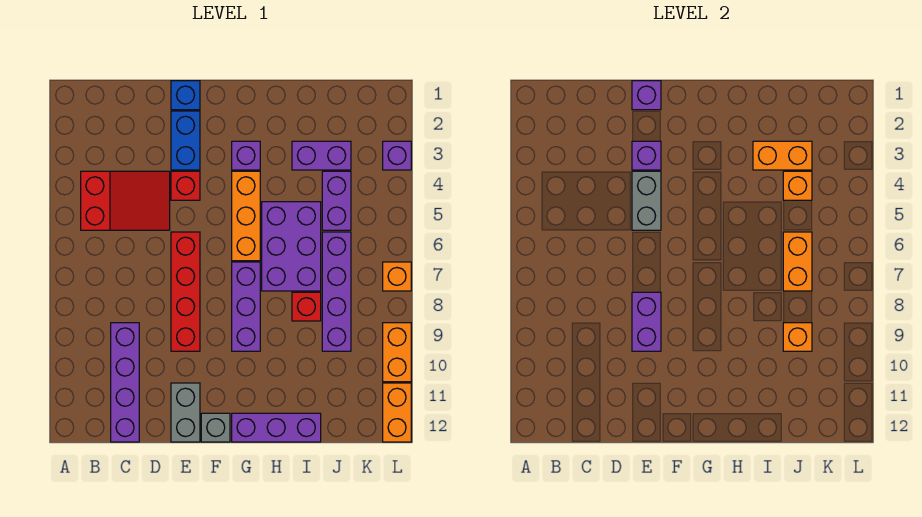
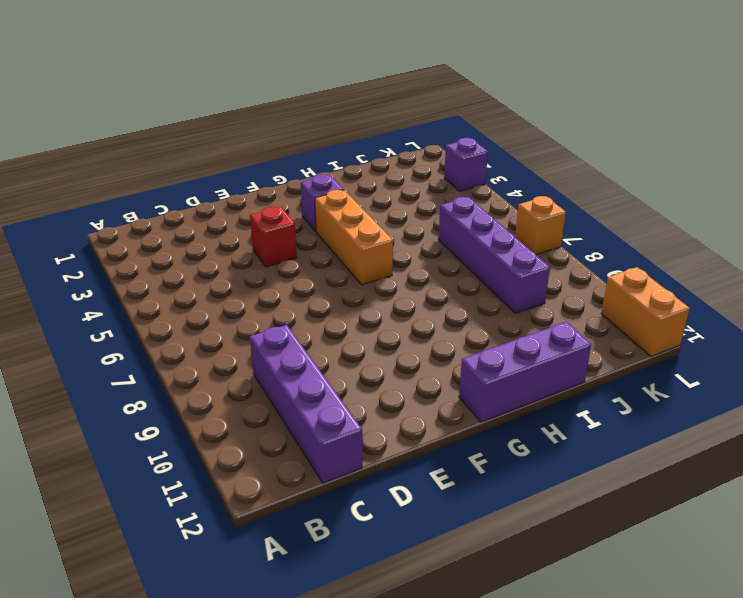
none -> red slope B4:D5 level 1 top B
none -> blue brick E1 level 1
none -> blue brick E2:E3 level 1

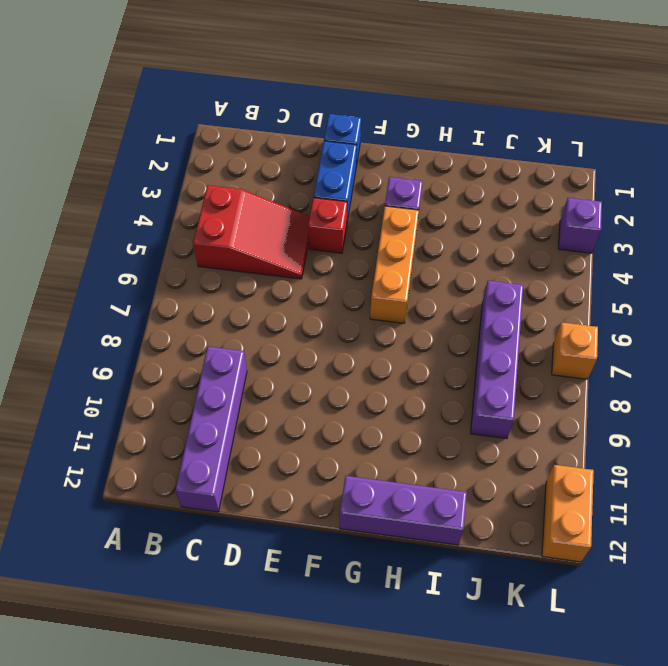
none -> red brick E6:E9 level 1
none -> grey brick E11:E12 level 1
none -> grey brick F12 level 1

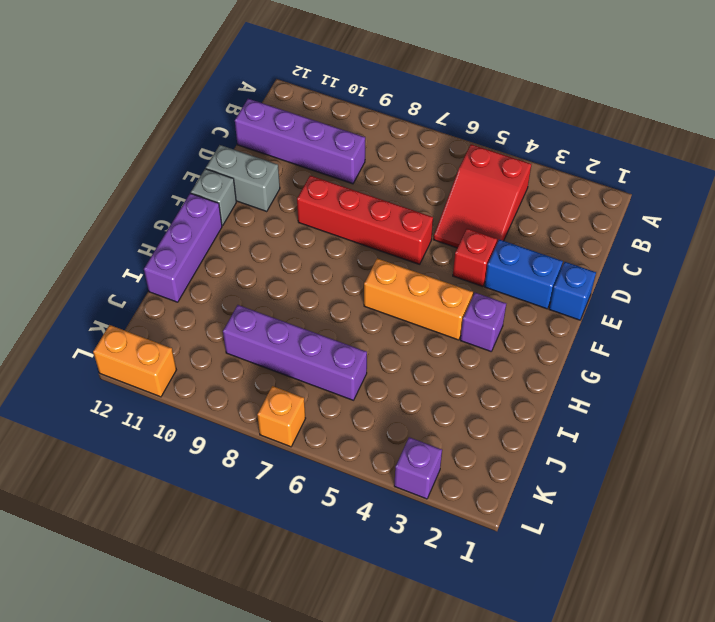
none -> purple brick G7:G9 level 1
none -> purple brick H5:I7 level 1
none -> purple brick I3:J3 level 1

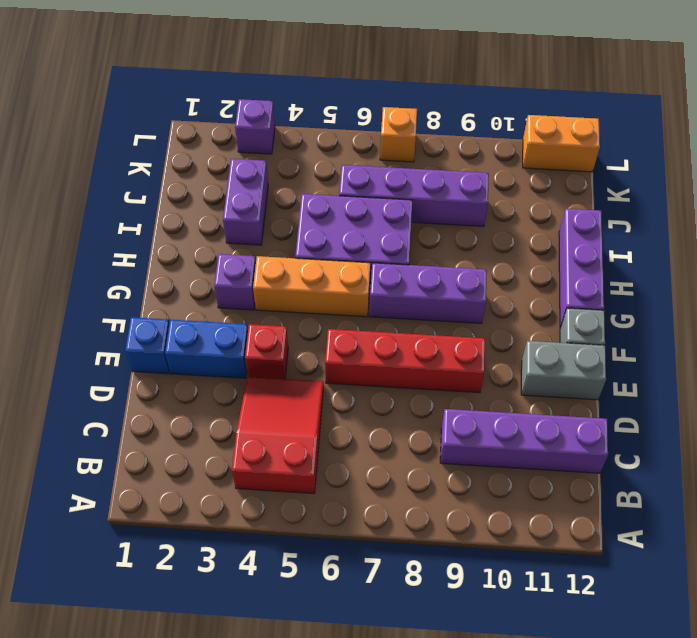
none -> red brick I8 level 1
none -> purple brick J4:J5 level 1
none -> orange brick L9:L10 level 1

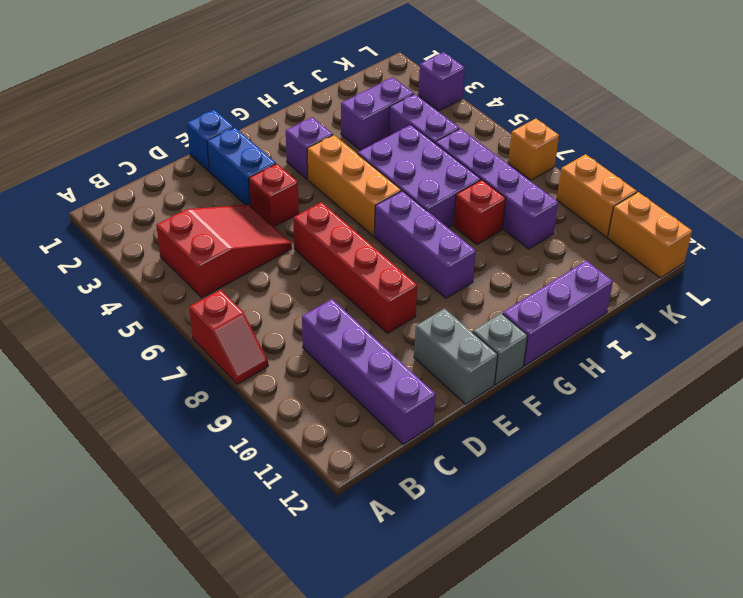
red slope A7:A8 level 1 top 7 -> none
none -> purple brick E1 level 2
none -> purple brick E3 level 2
none -> grey brick E4:E5 level 2

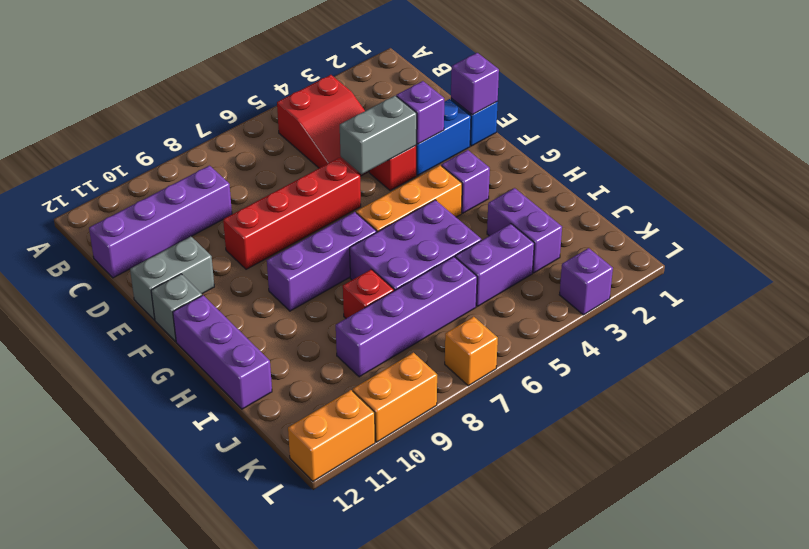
none -> purple brick E8:E9 level 2
none -> orange brick I3:J3 level 2
none -> orange brick J4 level 2

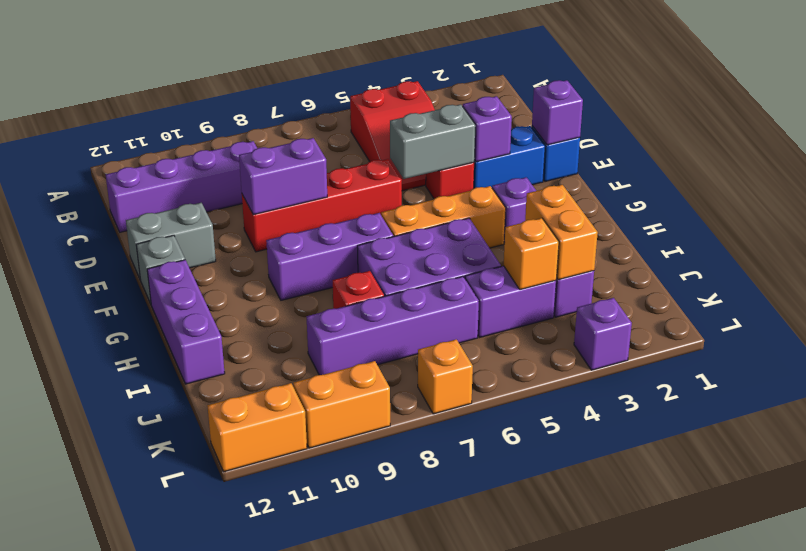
none -> orange brick J6:J7 level 2
none -> orange brick J9 level 2

